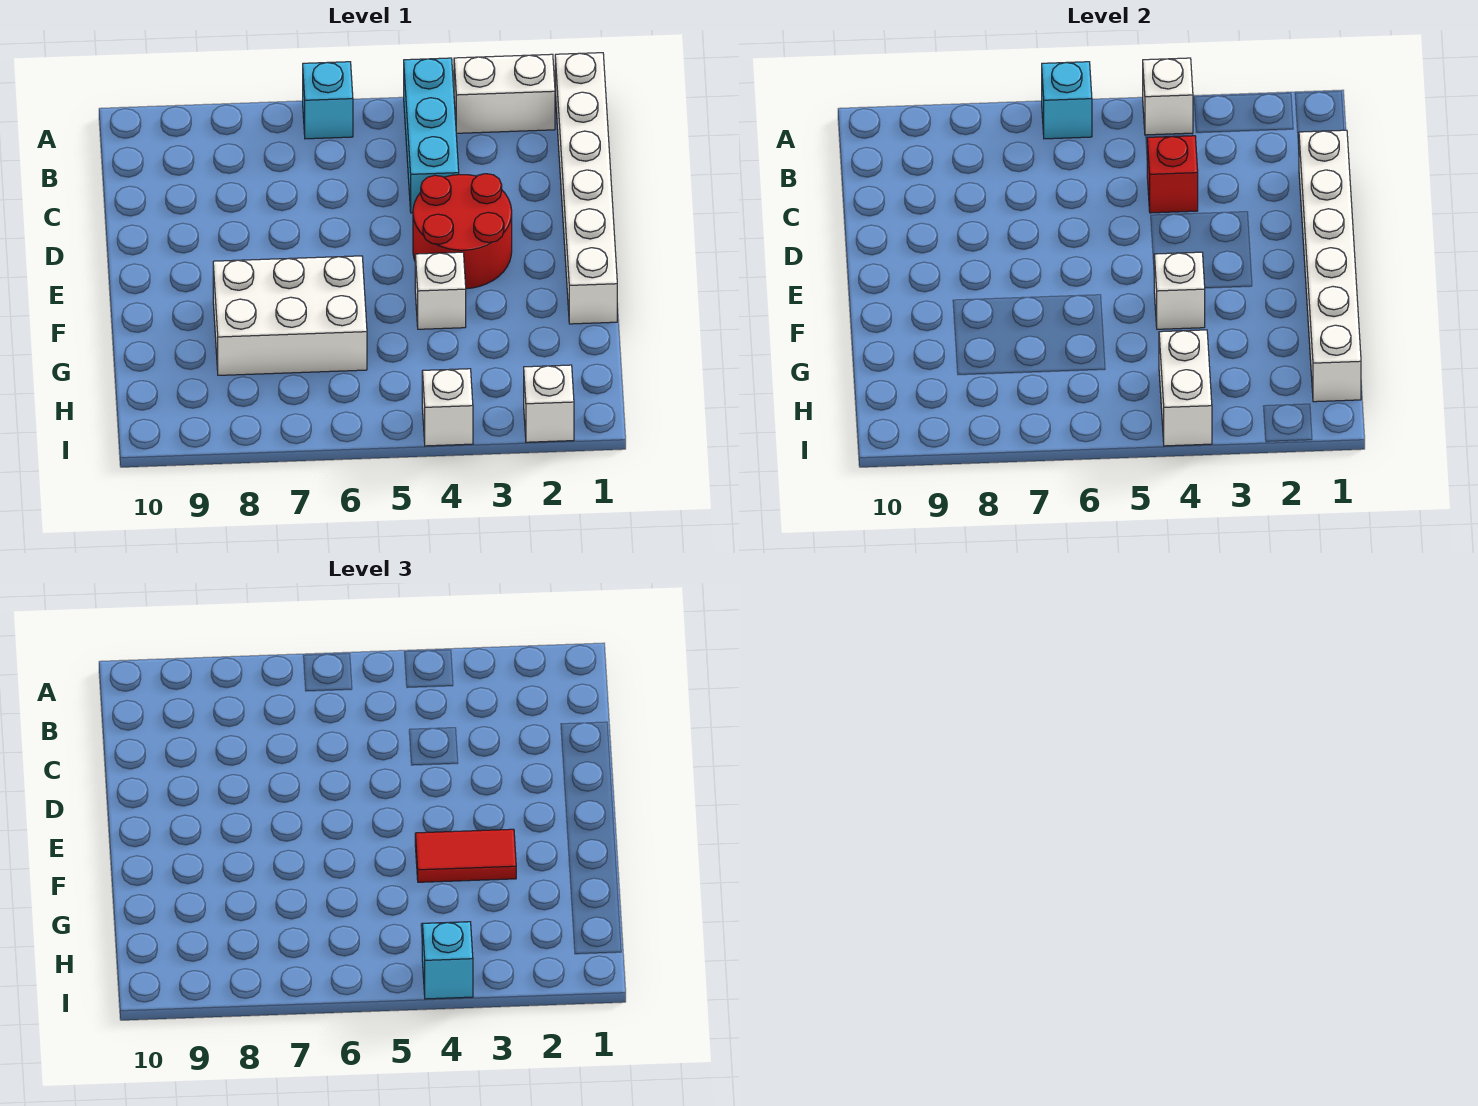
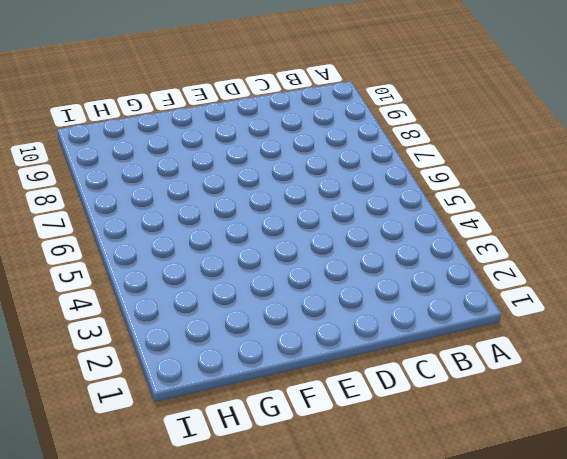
none -> white brick A1:F1 level 1
none -> white brick A2:A3 level 1
none -> cyan brick A4:C4 level 1

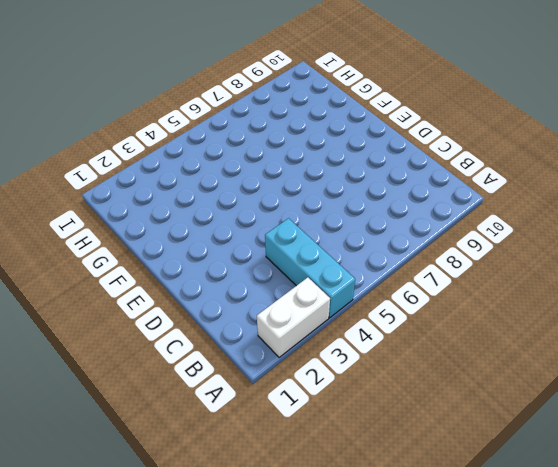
none -> white brick A1:F1 level 1
none -> cyan brick A6 level 1
none -> red round brick D3:E4 level 1

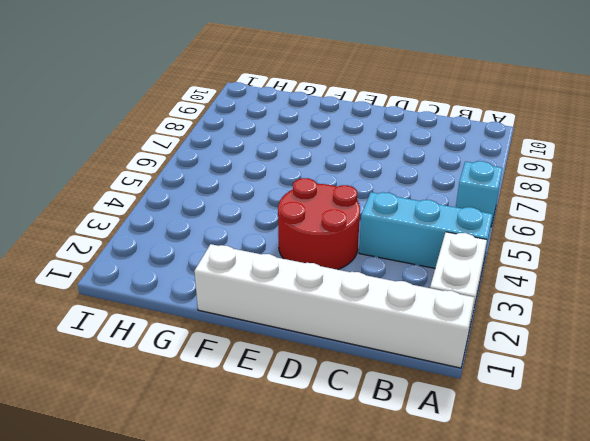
none -> white brick F4 level 1
none -> white brick F6:G8 level 1
none -> white brick I2 level 1

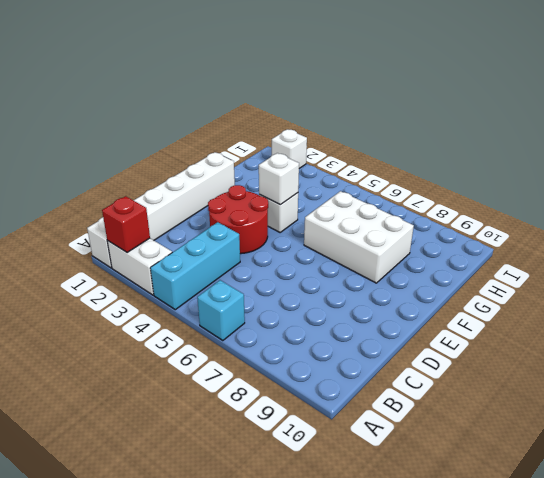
red brick A2 level 2 -> red brick C4 level 2
none -> white brick I4 level 1
none -> white brick A4 level 2
none -> cyan brick A6 level 2

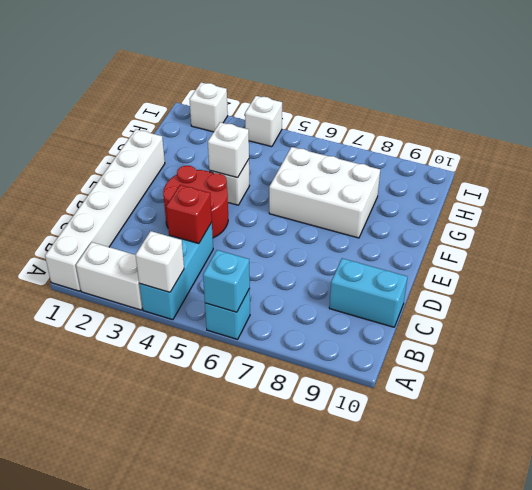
cyan brick C9:C10 level 1 -> none
none -> white brick C1:H1 level 2
none -> white brick H4:I4 level 2
none -> red tile F3:F4 level 3

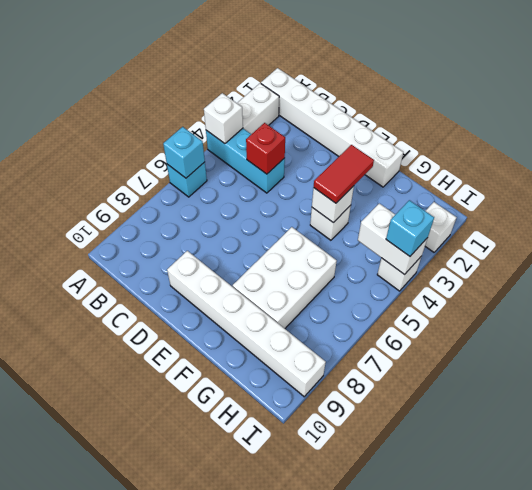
white brick D9:I9 level 1 -> white brick C1:H1 level 2
none -> red round brick D3:E4 level 1

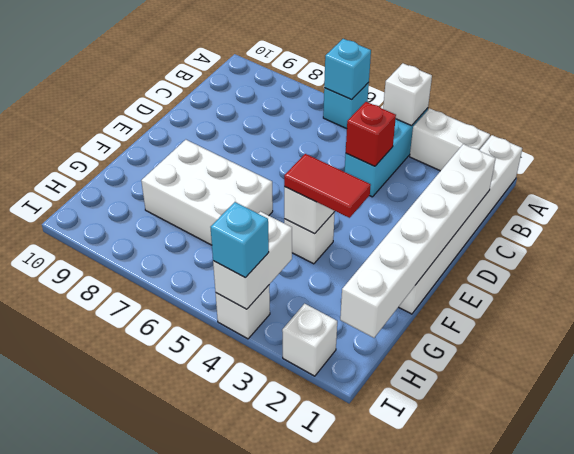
none -> red round brick D3:E4 level 1

